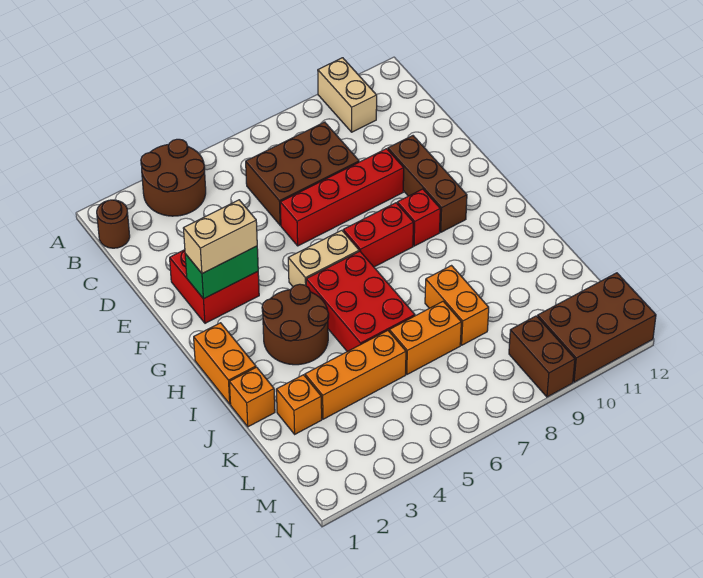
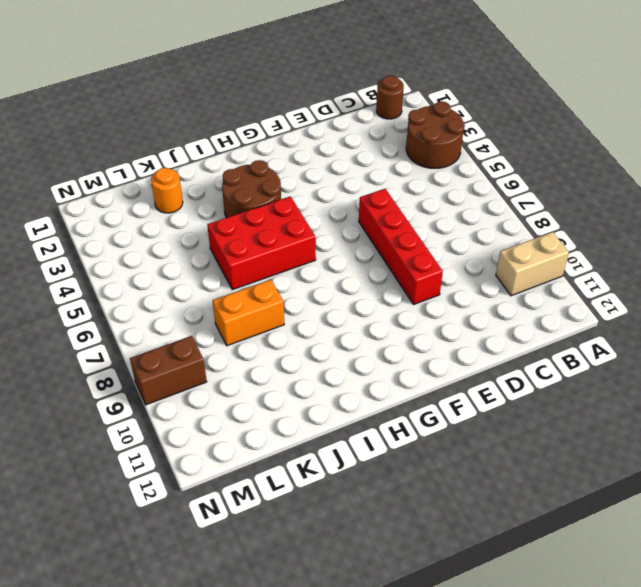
orange round brick K2 level 1 -> orange brick K2 level 1
none -> brown brick C6:D8 level 1
none -> red brick E2:F3 level 1
none -> brown brick E10:G10 level 1

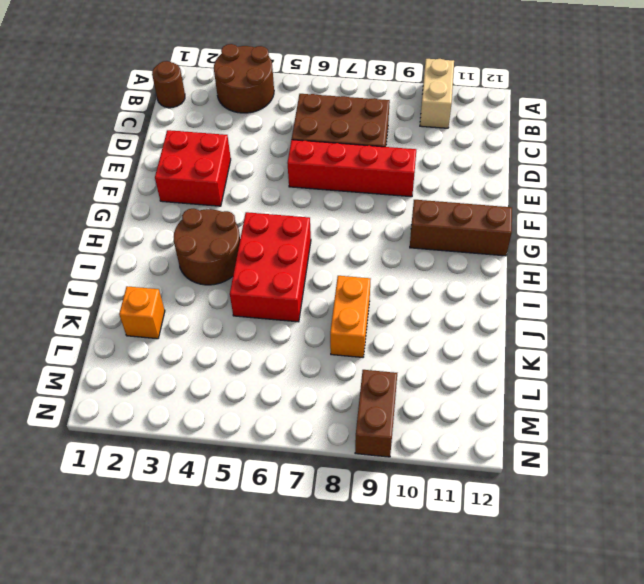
brown brick G10:G12 level 1 -> brown brick E10:G10 level 1
none -> tan brick G5:G6 level 1
none -> red brick G7:G8 level 1
none -> red brick G9 level 1

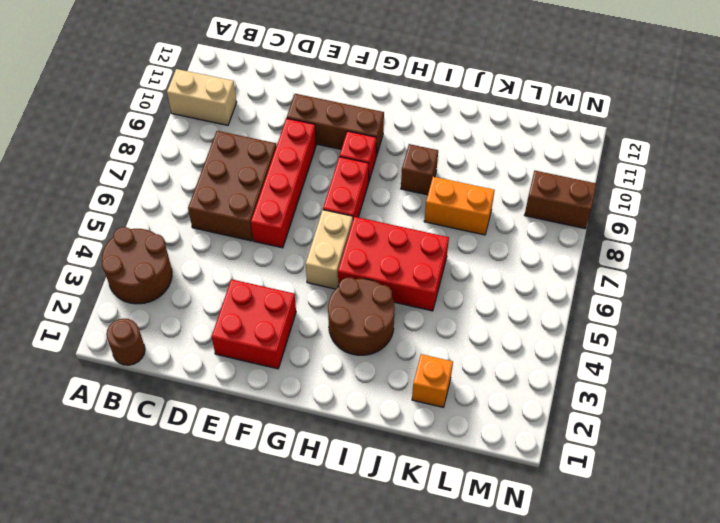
brown brick I9 level 1 -> none
none -> orange brick H1:I1 level 1
none -> orange brick J1 level 1
none -> orange brick K3:K5 level 1

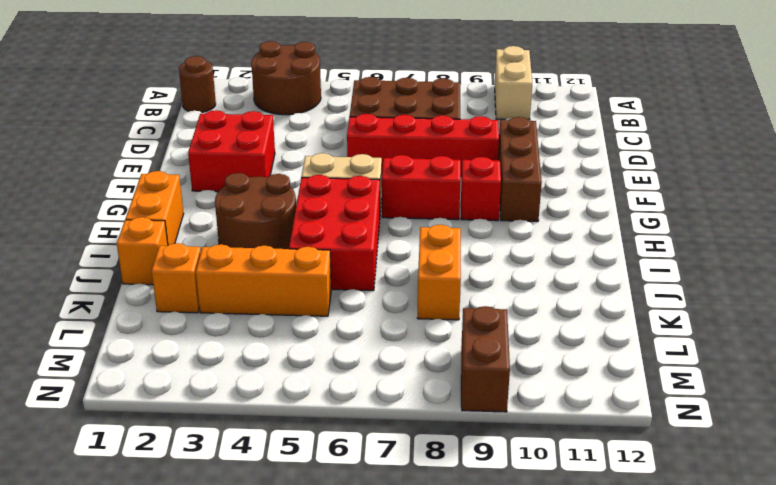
none -> orange brick K6:K7 level 1
none -> brown brick M10:N12 level 1
none -> green brick F2:F3 level 2

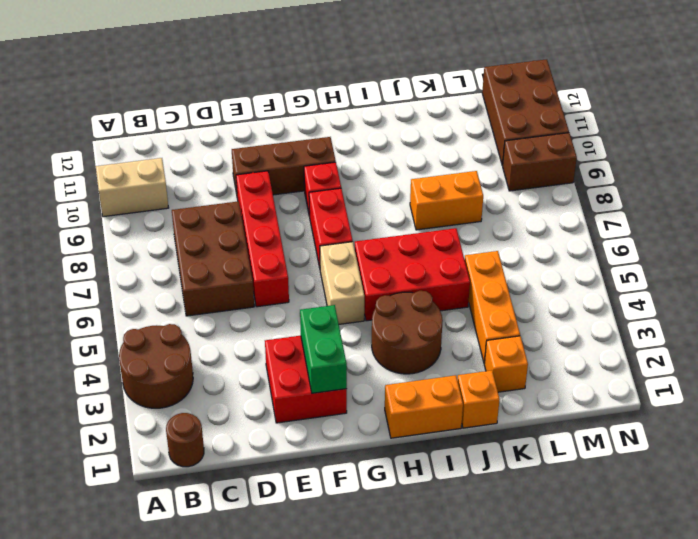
none -> orange brick K6:K7 level 1
none -> tan brick F2:F3 level 3

